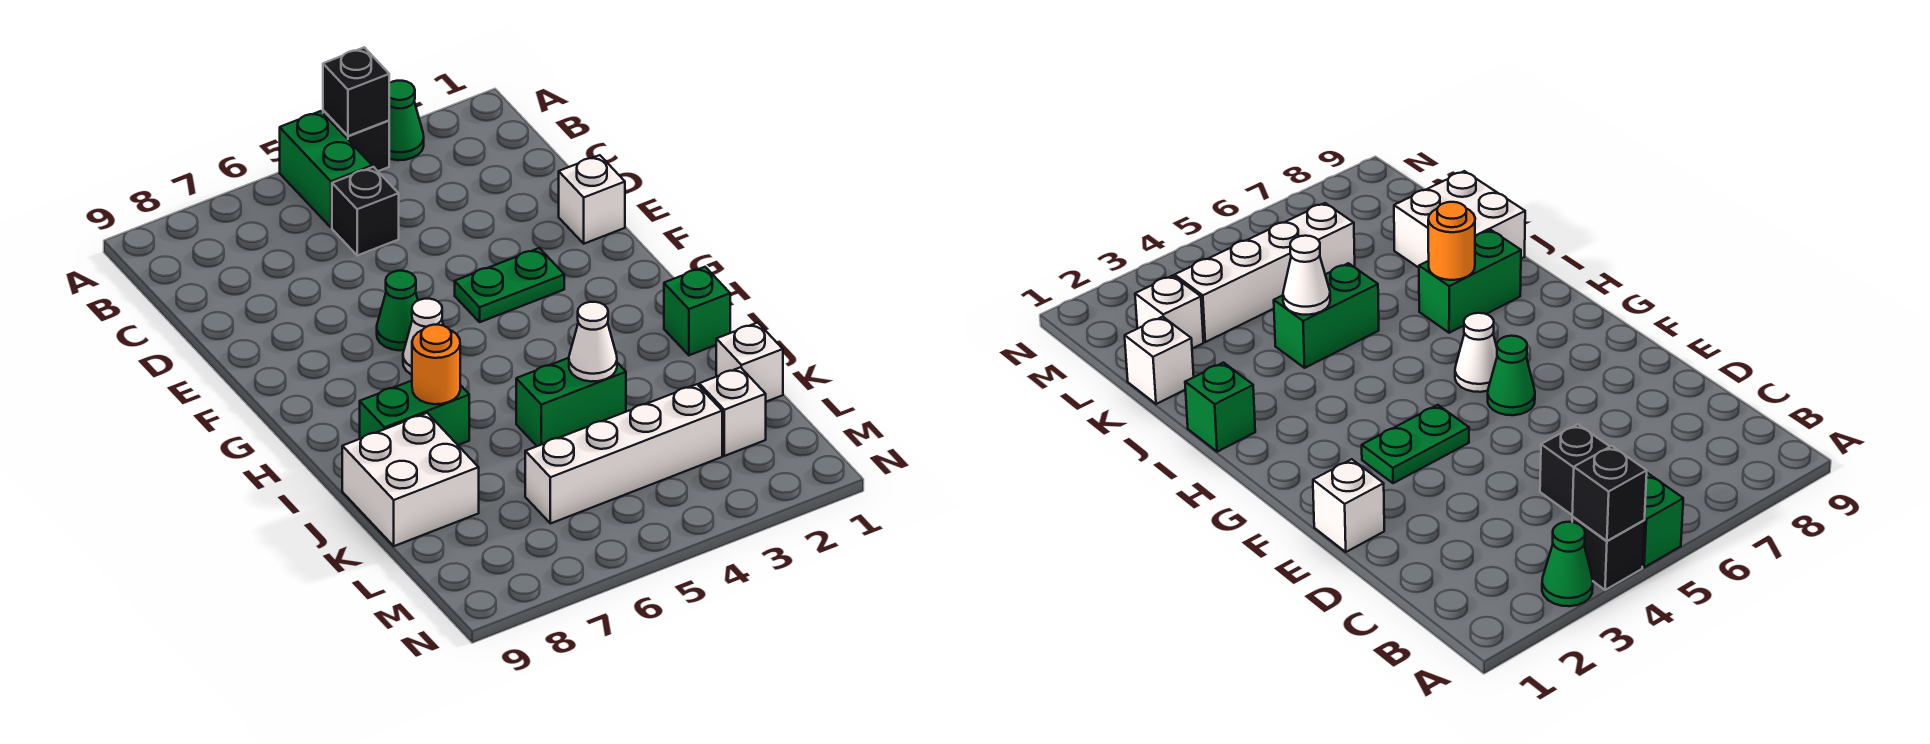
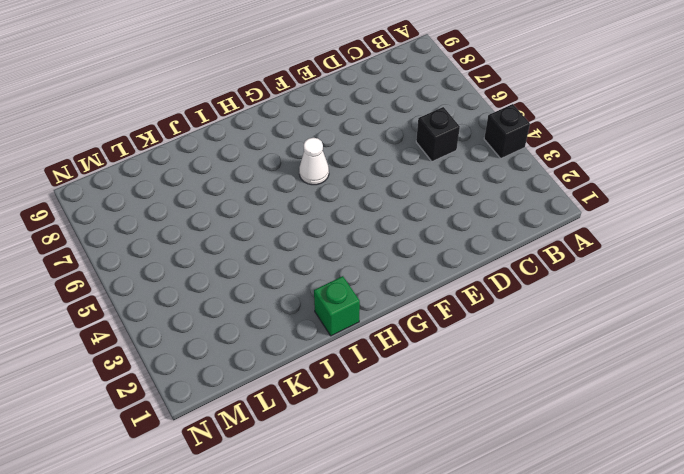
none -> green cone A3 level 1
none -> green brick A5:B5 level 1
none -> white brick E1 level 1

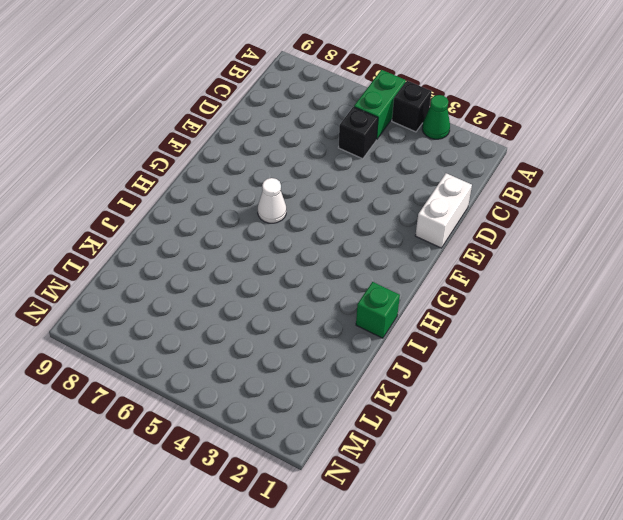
white brick D1:E1 level 1 -> white brick E1 level 1
none -> green plate F3:F4 level 1
none -> green cone F6 level 1
none -> green brick I7:I8 level 1

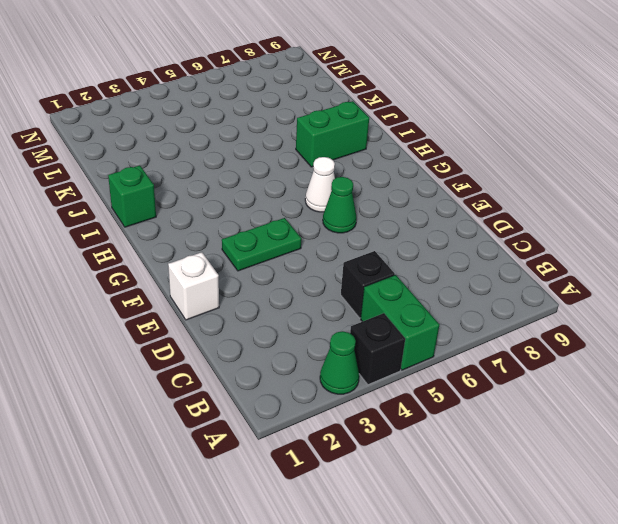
none -> green brick J4:J5 level 1
none -> white brick J8:K9 level 1
none -> white brick K1 level 1

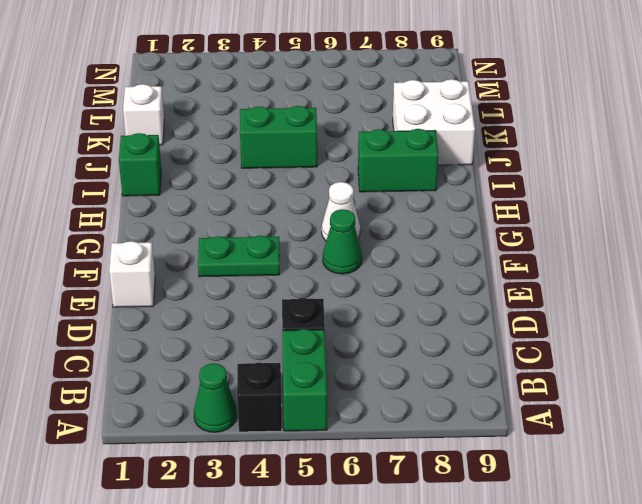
none -> white brick L2 level 1
none -> white brick L3:L6 level 1
none -> black brick A4 level 2

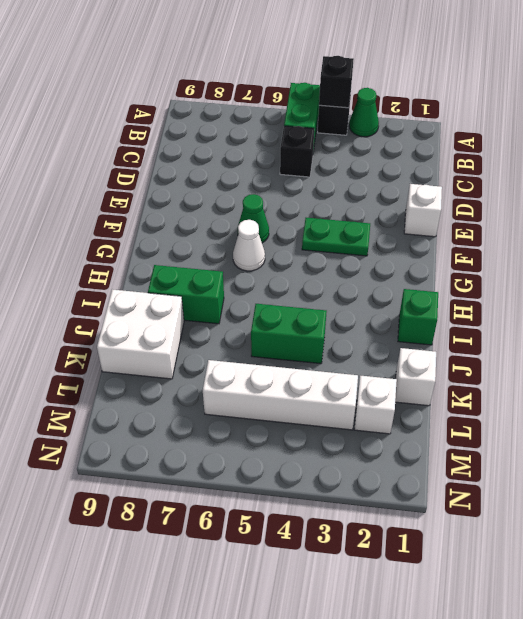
none -> orange round brick I7 level 2
none -> white cone J4 level 2

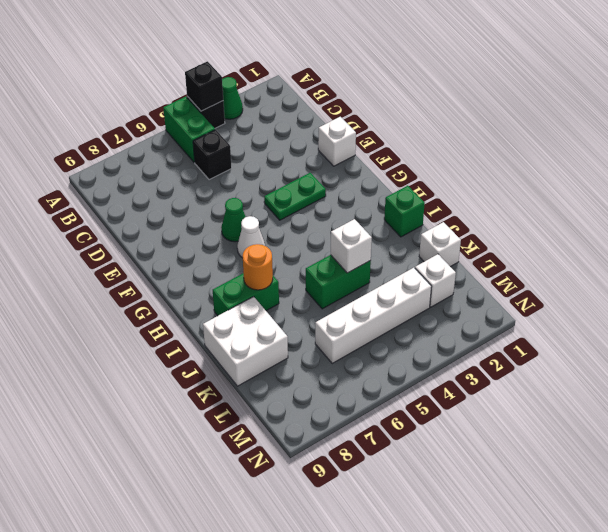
white brick J4 level 2 -> white cone J4 level 2

